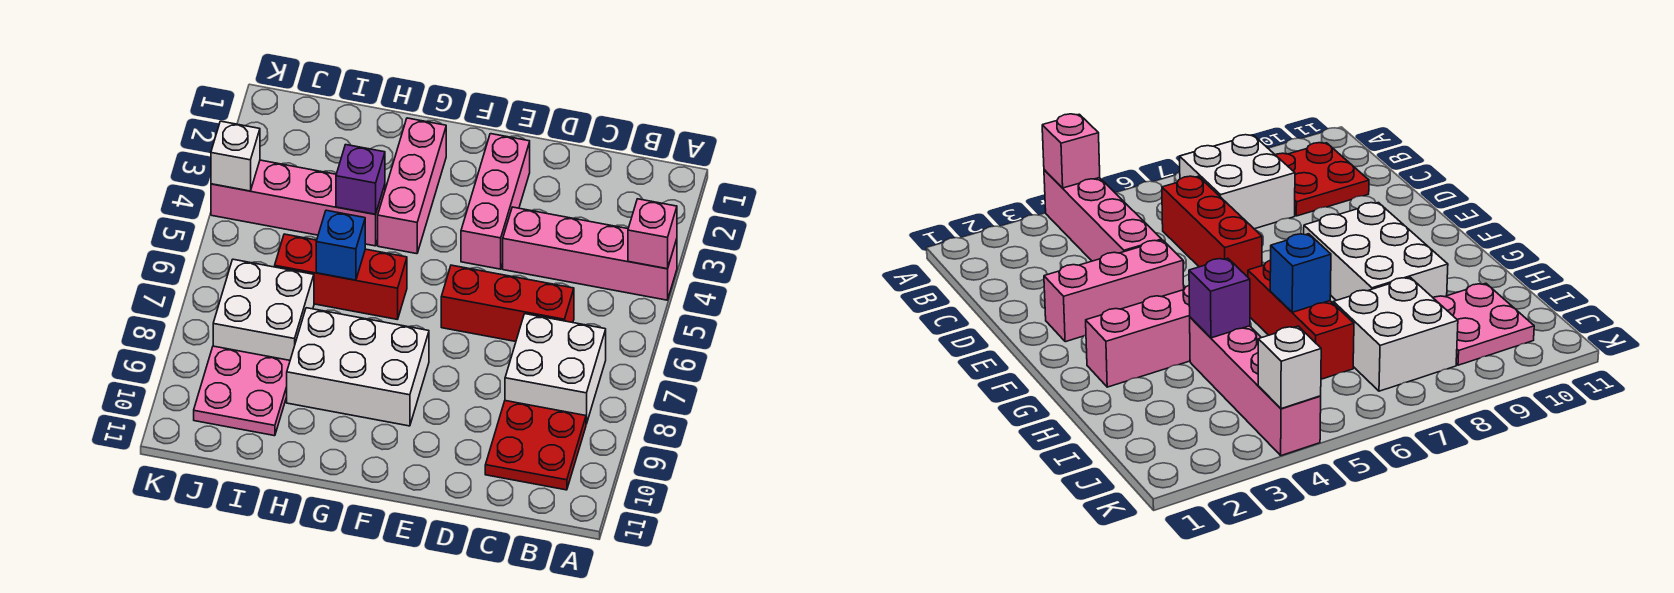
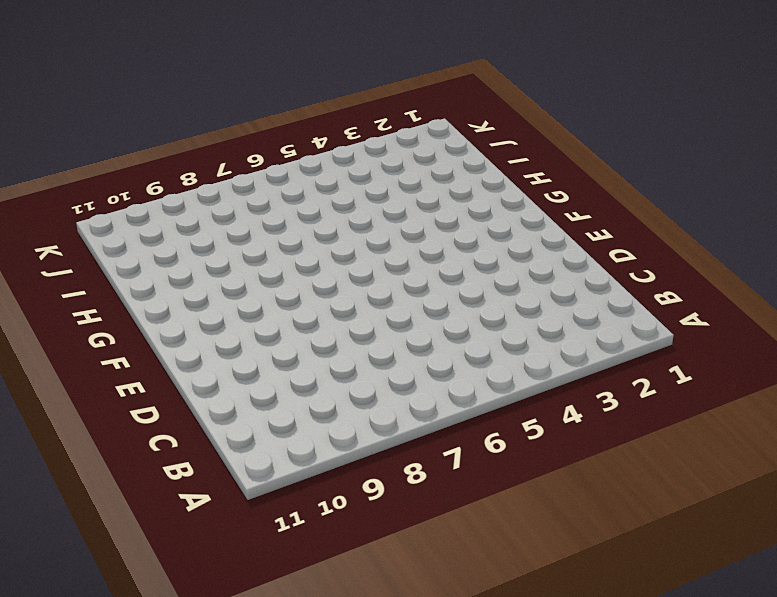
none -> pink brick A4:D4 level 1
none -> white brick B7:C8 level 1
none -> red plate B9:C10 level 1

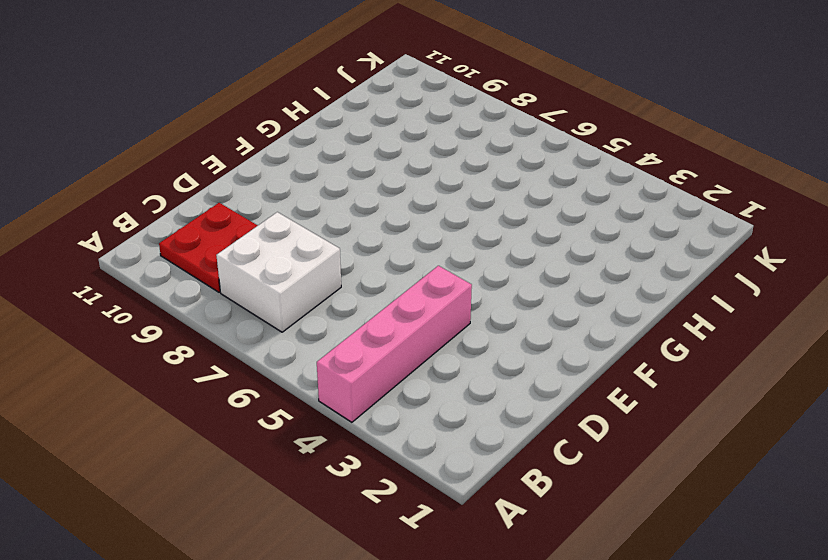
none -> red brick C6:E6 level 1
none -> pink brick E2:E4 level 1
none -> white brick F8:H9 level 1

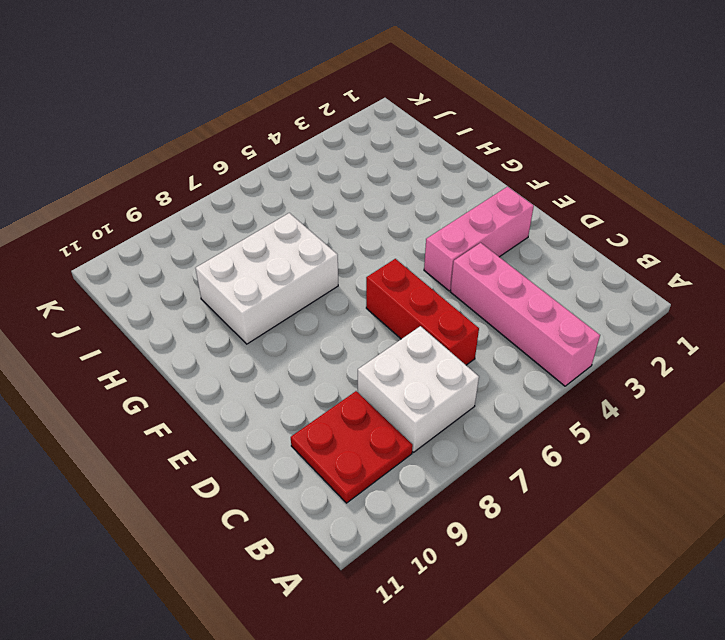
white brick G7:H9 level 1 -> white brick F8:H9 level 1
none -> pink brick G2:G4 level 1
none -> red brick G6:I6 level 1
none -> pink brick H4:K4 level 1

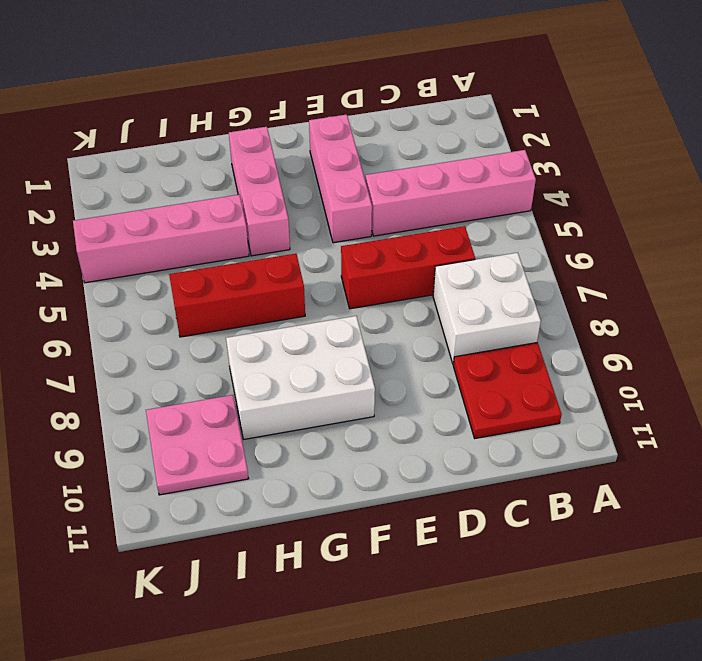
none -> white brick I7:J8 level 1
none -> pink brick A4 level 2
none -> purple brick H4 level 2

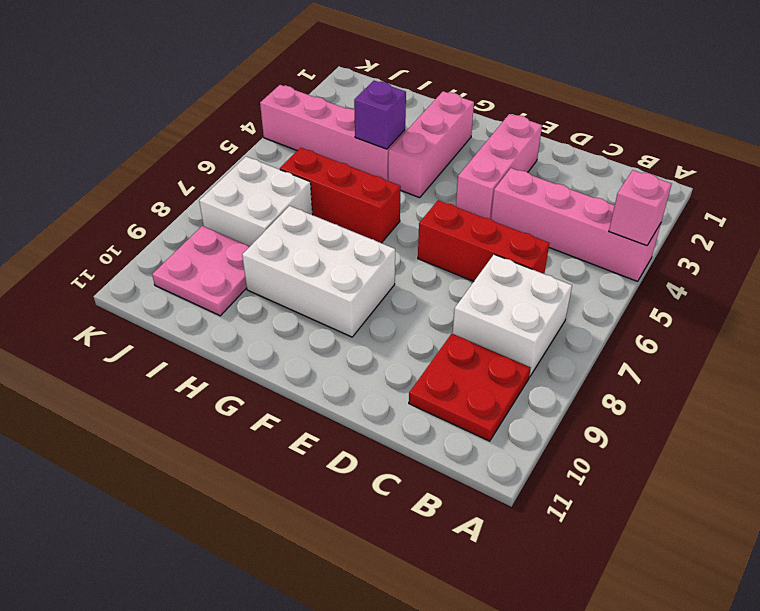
none -> blue brick H6 level 2
none -> white brick K4 level 2

